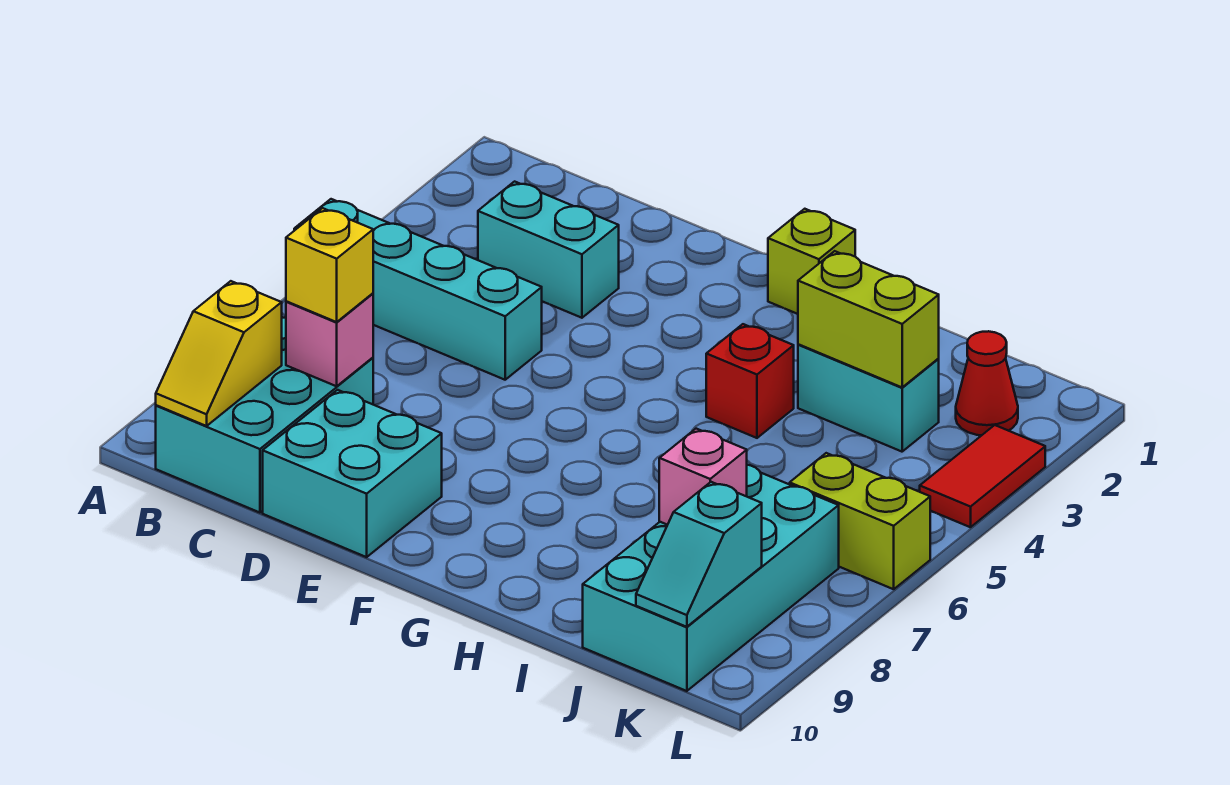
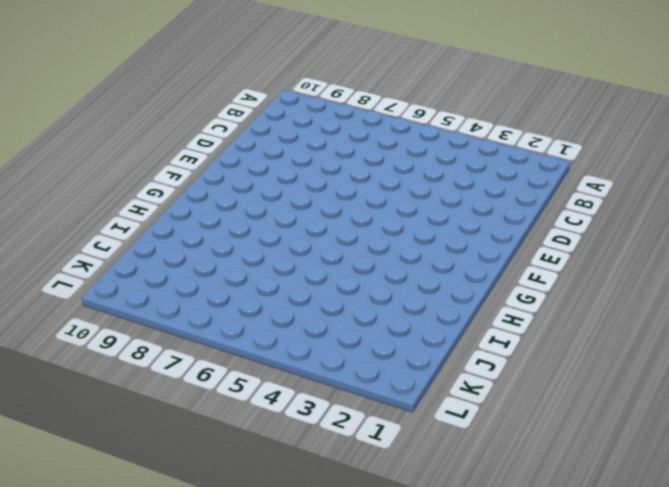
none -> cyan brick A5:D5 level 1
none -> cyan brick B8:C10 level 1
none -> cyan brick C3:D3 level 1

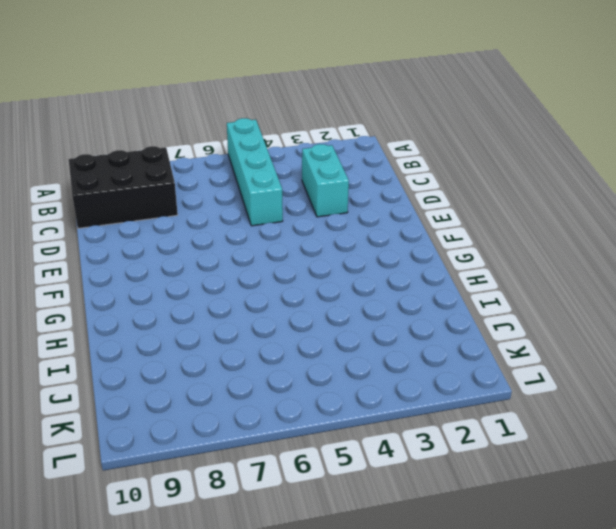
black brick B8:C10 level 1 -> cyan brick B8:C10 level 1
none -> cyan brick D9:E10 level 1
none -> lime brick G1 level 1
none -> red brick H4 level 1

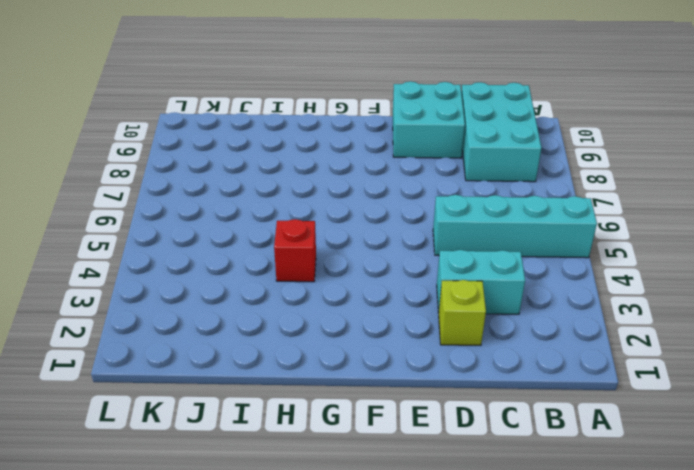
lime brick D2 level 1 -> lime brick G1 level 1
none -> cyan brick I3:J3 level 1
none -> cyan brick J7:K10 level 1
none -> red cone K2 level 1

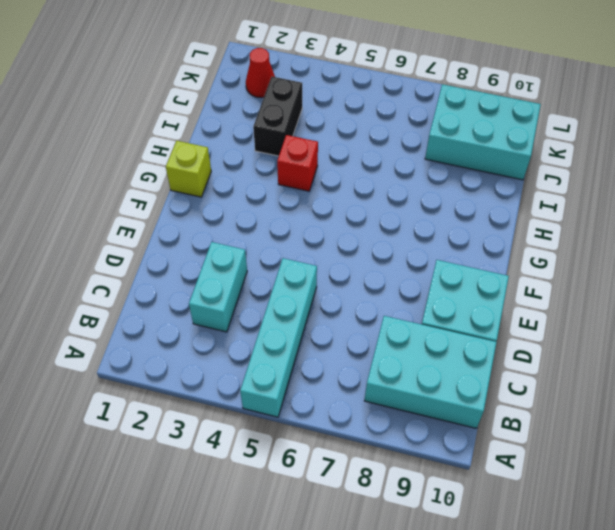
black brick I3:J3 level 1 -> cyan brick I3:J3 level 1
cyan brick J8:K10 level 1 -> cyan brick J7:K10 level 1
none -> lime brick K6:L6 level 1
none -> red tile L3:L4 level 1
none -> yellow slope B9:B10 level 2 top 9

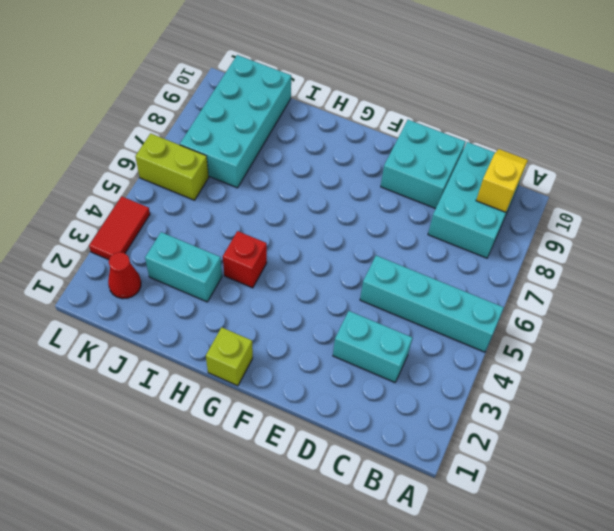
none -> pink brick C8 level 2
none -> lime brick I3:J3 level 2
none -> pink brick J8 level 2

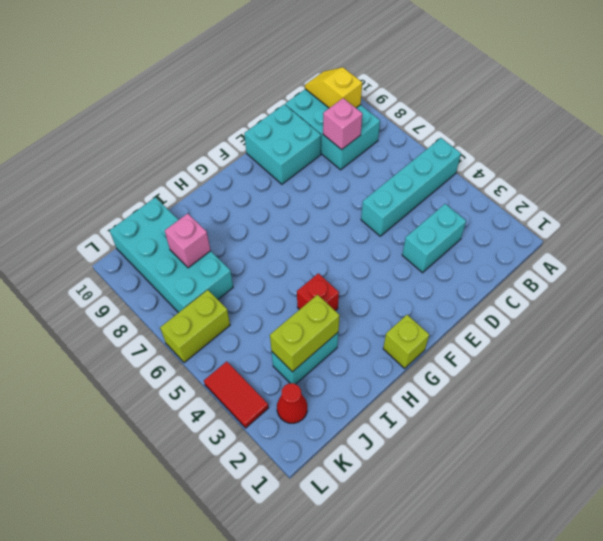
none -> cyan slope K9:K10 level 2 top 9
none -> yellow brick C8 level 3

